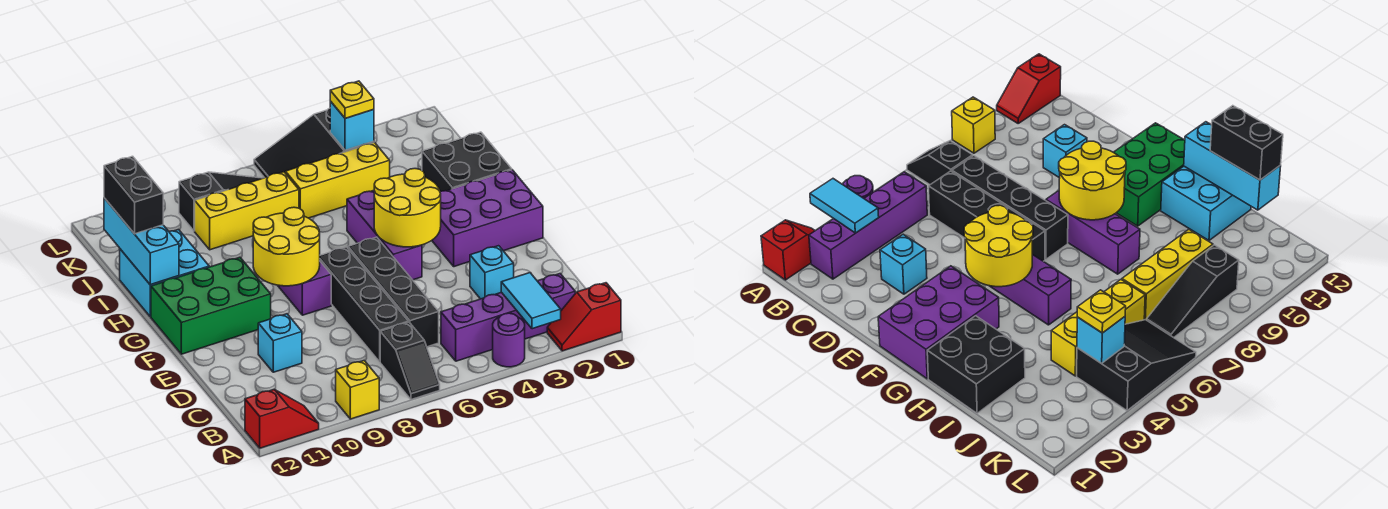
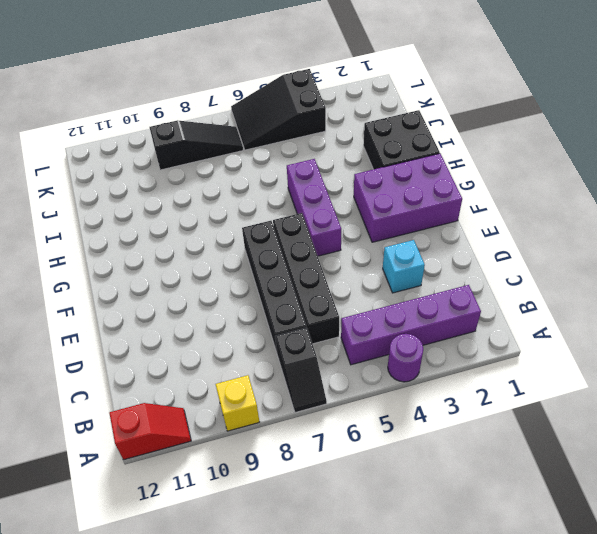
none -> red slope A1:A2 level 1 top 1
none -> cyan brick D10 level 1
none -> purple brick F8:H8 level 1

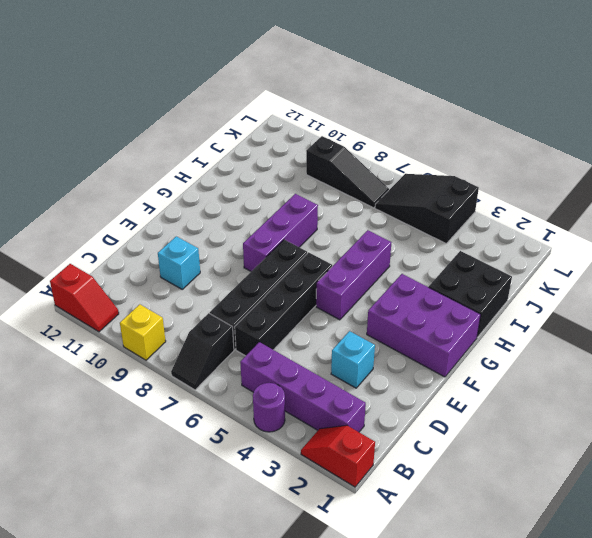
none -> green brick F10:G12 level 1
none -> cyan brick H11:I12 level 1
none -> yellow brick J4:J6 level 1

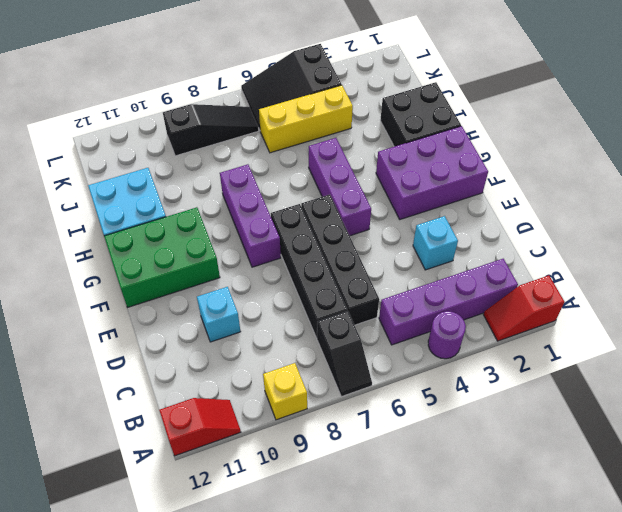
none -> yellow brick J7:J9 level 1
none -> cyan tile A3:B3 level 2
none -> yellow round brick F4:G5 level 2

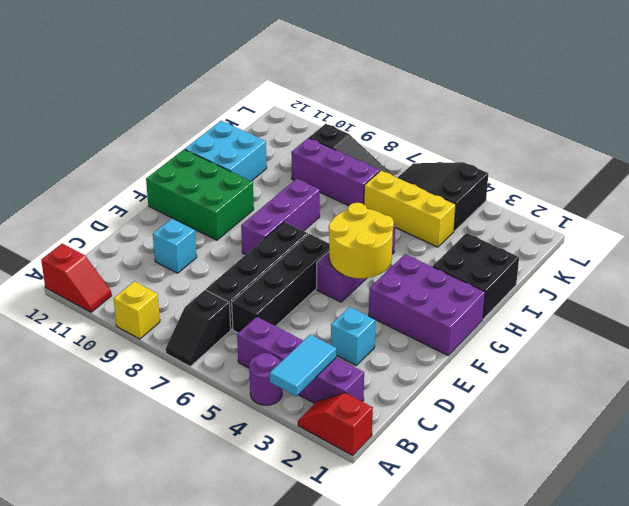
purple brick J7:J9 level 1 -> yellow brick J7:J9 level 1
none -> yellow round brick F8:G9 level 2
none -> cyan brick H12:J12 level 2
none -> cyan brick K4 level 2

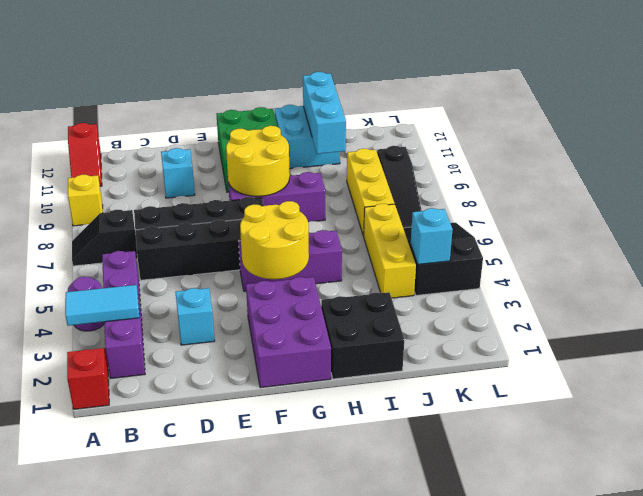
cyan brick I10:I12 level 2 -> cyan brick H12:J12 level 2
none -> black brick I12:J12 level 3
none -> yellow plate K4 level 3

